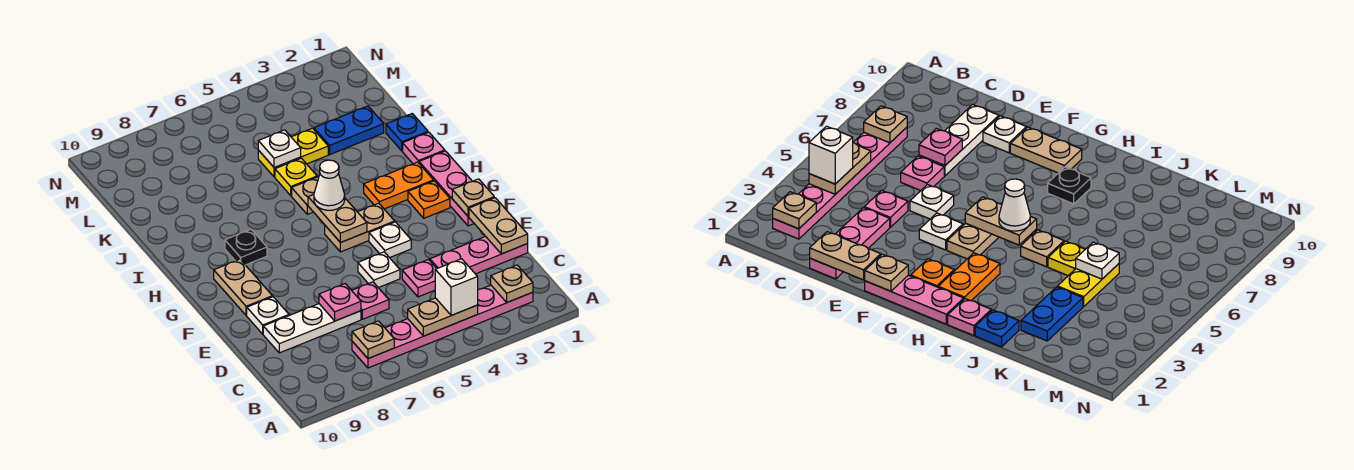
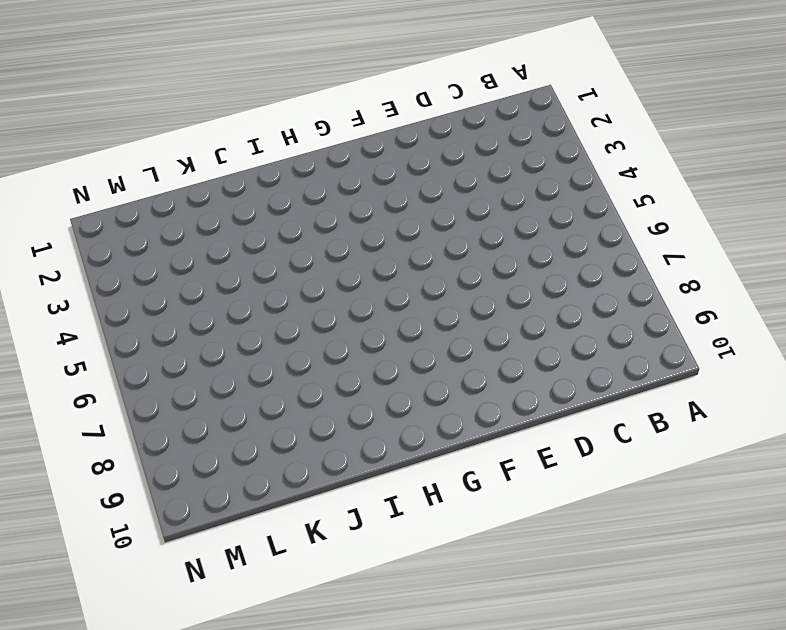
none -> pink plate B2:B7 level 1
none -> pink plate D1:D3 level 1
none -> pink plate D4 level 1
none -> pink plate D6 level 1

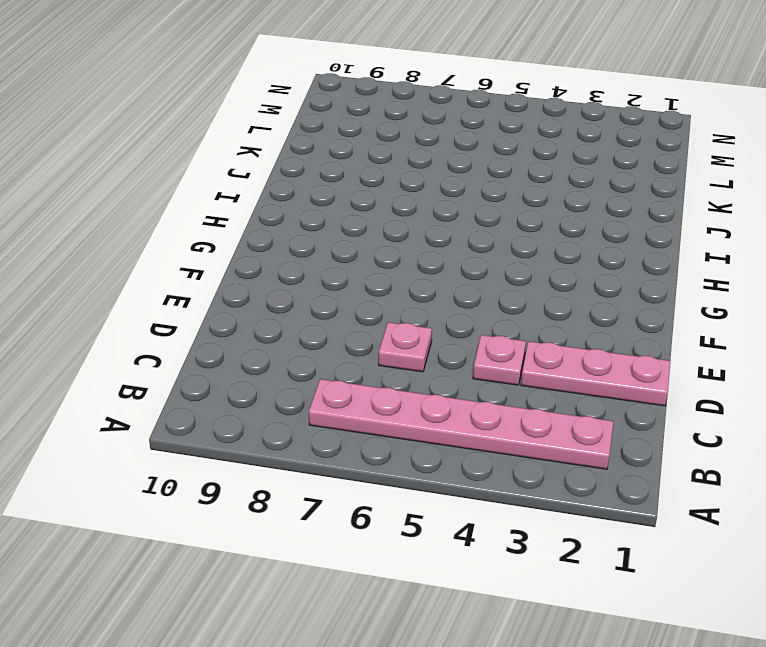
none -> white plate D7:D9 level 1
none -> white plate E5 level 1
none -> white plate E9 level 1
none -> pink plate F1:H1 level 1

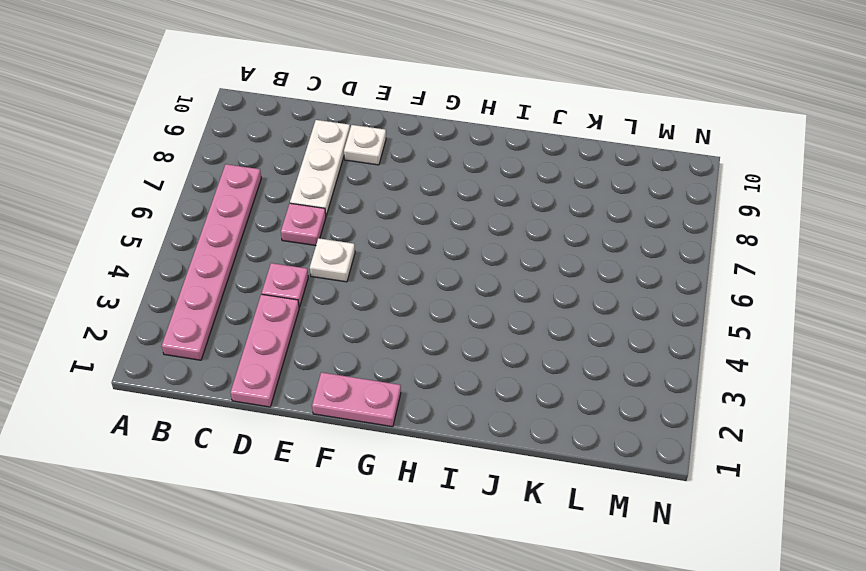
pink plate F1:G1 level 1 -> pink plate F1:H1 level 1
none -> white plate F4 level 1
none -> tan plate F9:G9 level 1
none -> orange plate G2 level 1
none -> tan plate G4:G5 level 1

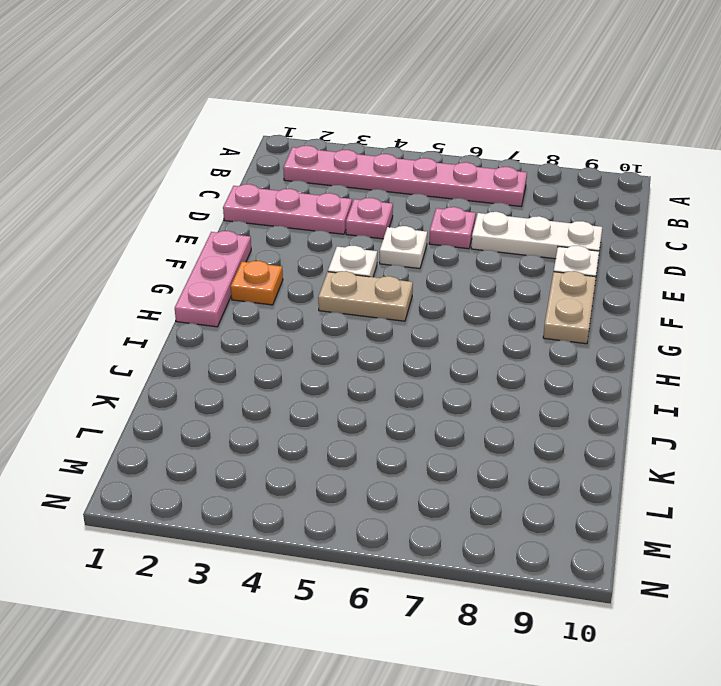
none -> orange plate H2:H3 level 1
none -> black plate H8 level 1
none -> pink plate I1 level 1
none -> tan plate I5 level 1

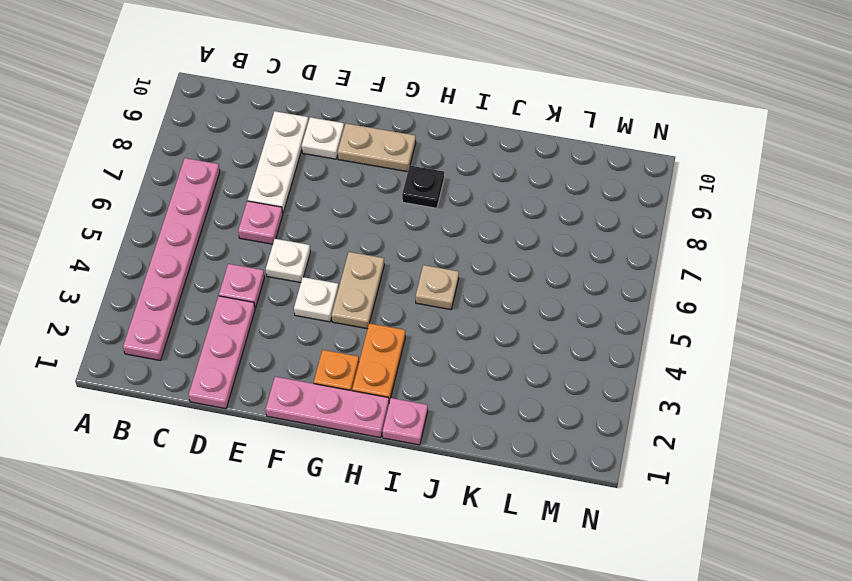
none -> blue plate J1 level 1
none -> yellow plate J5 level 1
none -> blue plate K2:K3 level 1
none -> yellow plate K4:K5 level 1

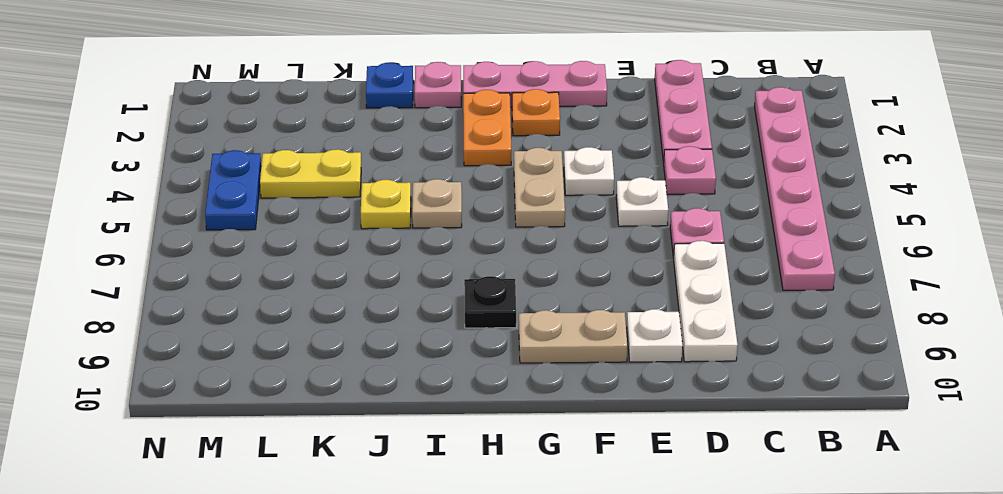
yellow plate K4:L4 level 1 -> yellow plate K4:K5 level 1
blue plate M4:M5 level 1 -> blue plate K2:K3 level 1
none -> tan plate B2 level 2
none -> tan plate B4:B5 level 2
none -> tan plate B7 level 2
none -> tan plate D1:E1 level 2

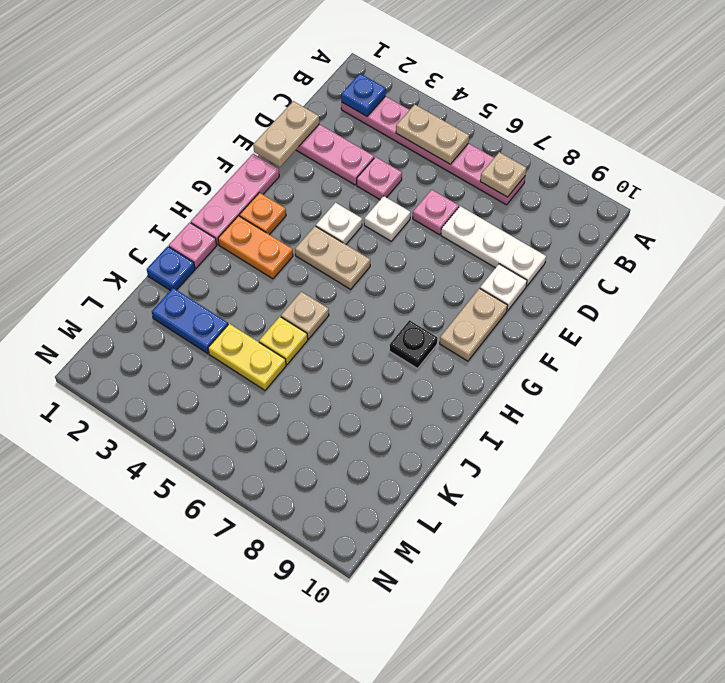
blue plate B2 level 2 -> tan plate B2 level 2
none -> pink plate D7 level 2
none -> tan plate F1 level 2
none -> tan plate G5:H5 level 2
none -> white plate K5 level 2

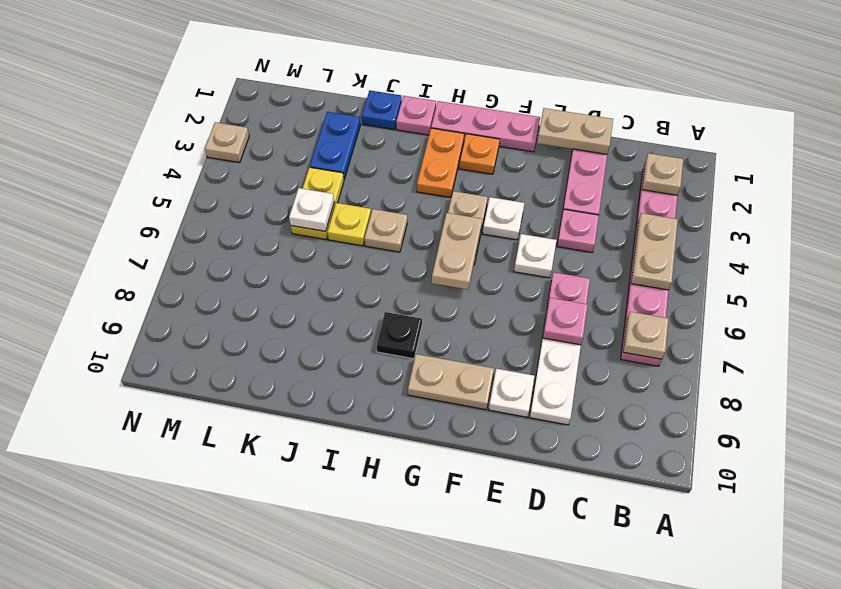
tan plate G5:G6 level 2 -> tan plate G5:H5 level 2
tan plate N3 level 1 -> tan plate F1 level 2
none -> white brick B4 level 3
none -> white cone H5 level 3

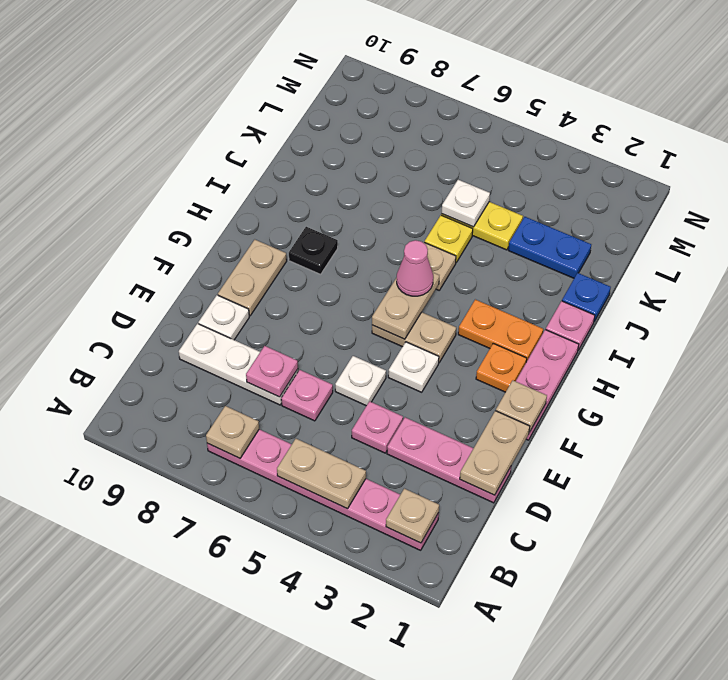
pink cone H5 level 3 -> white cone H5 level 3
none -> white brick B4 level 3

